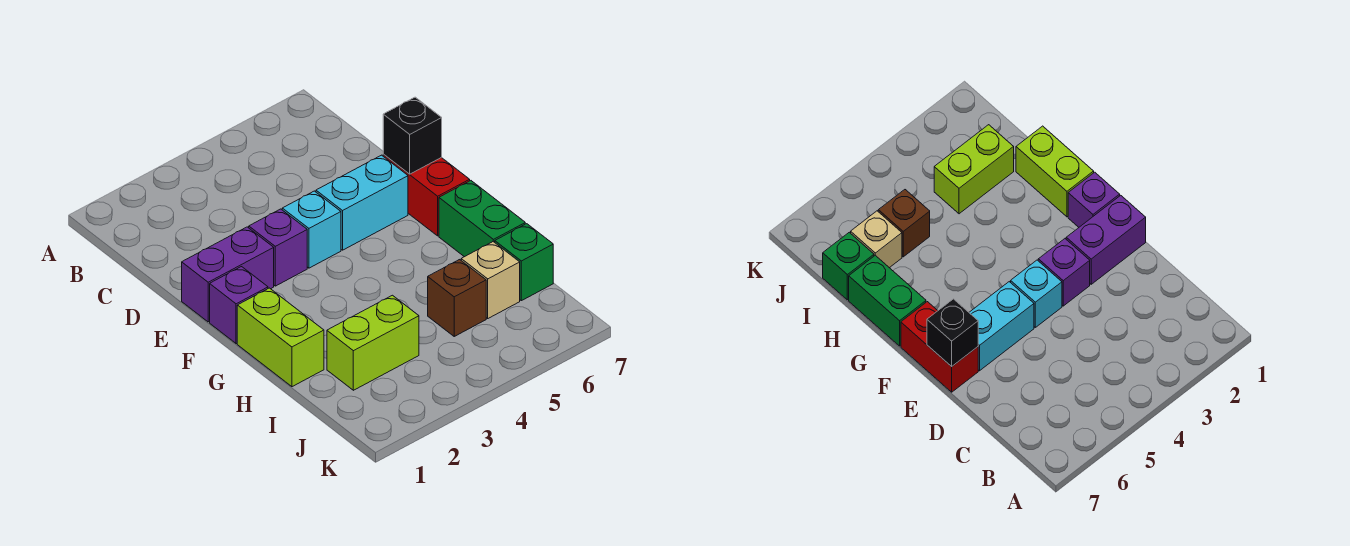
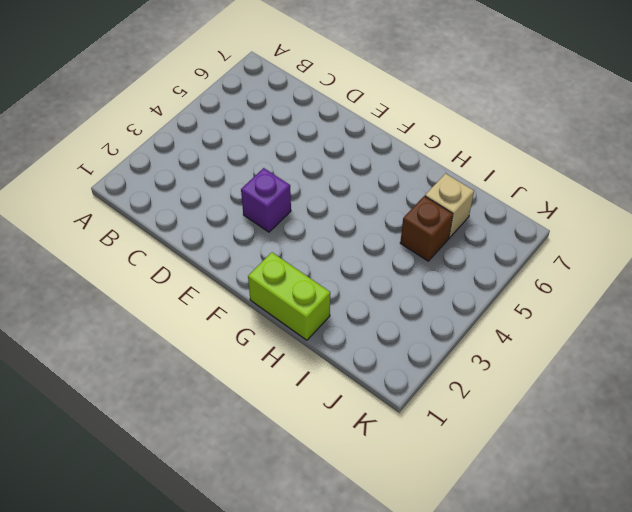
none -> purple brick E1:E2 level 1
none -> cyan brick E4 level 1
none -> cyan brick E5:E6 level 1

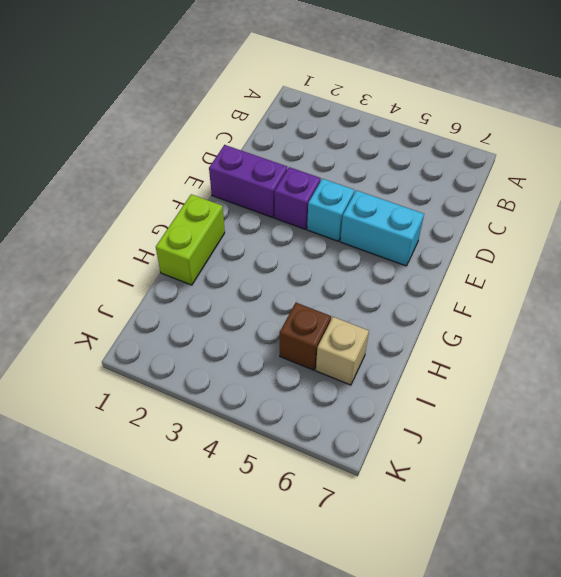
none -> red brick E7:F7 level 1
none -> purple brick F1 level 1
none -> green brick G7:H7 level 1

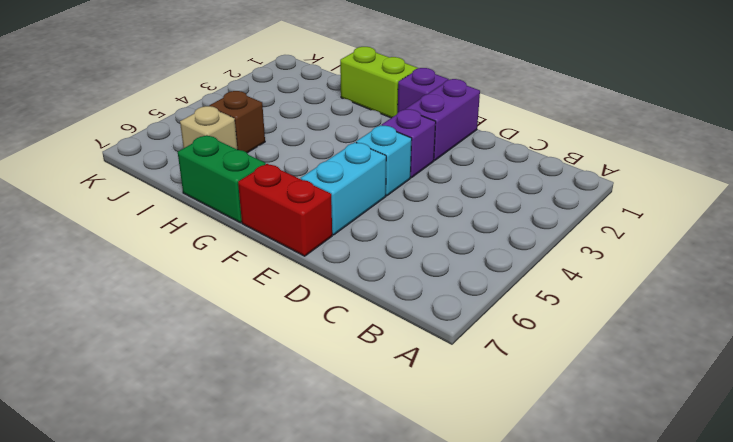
none -> lime brick I2:I3 level 1
none -> green brick I7 level 1
none -> black brick E7 level 2

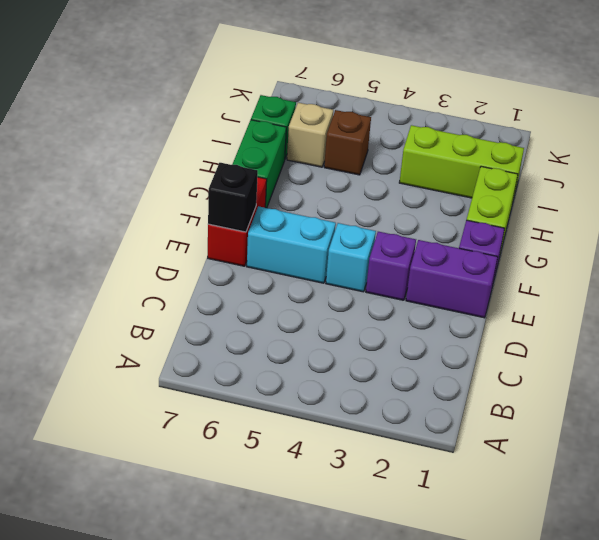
lime brick I1:I3 level 1 -> lime brick I2:I3 level 1

